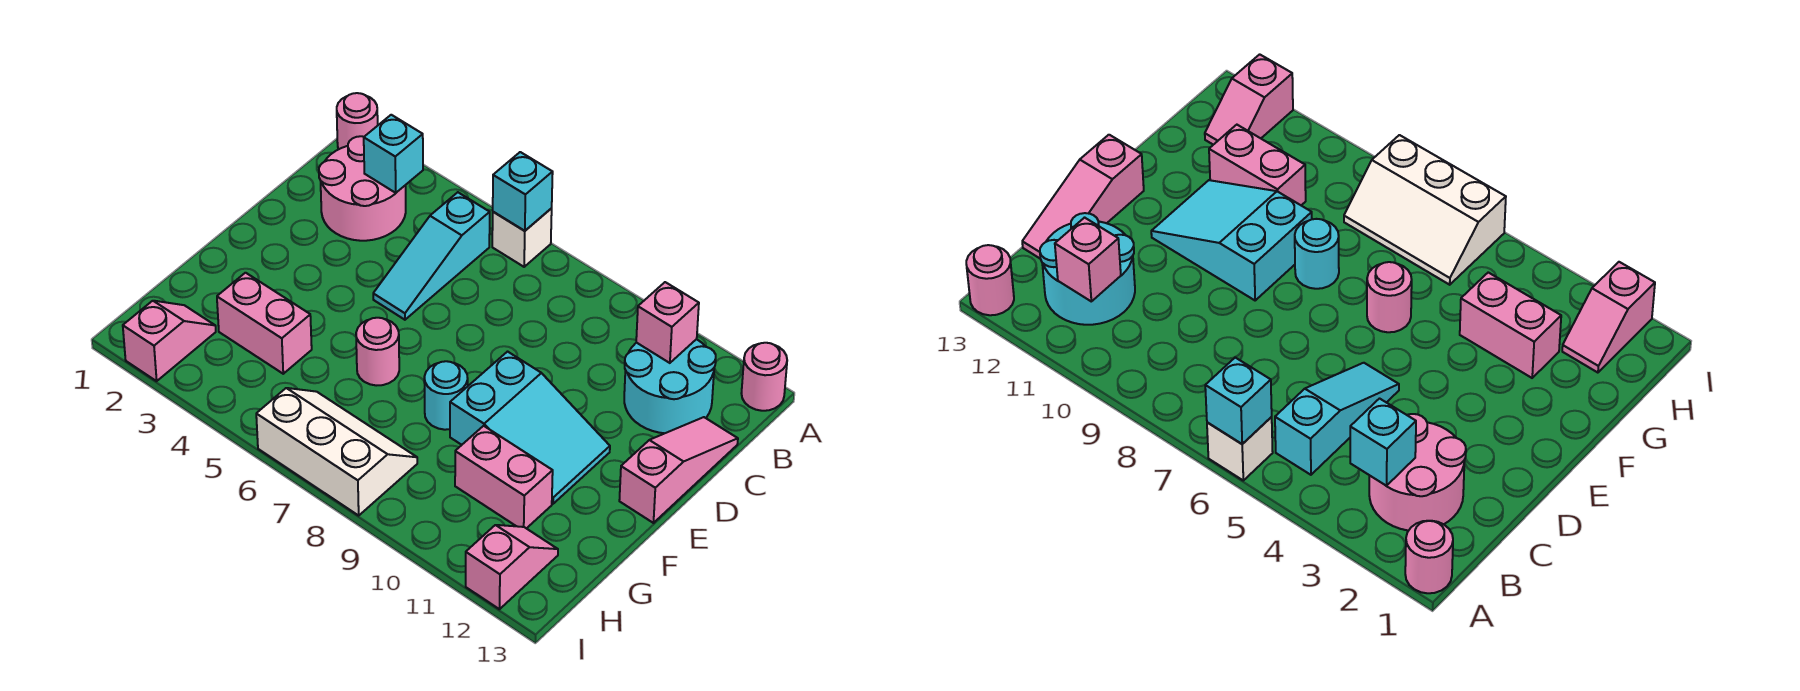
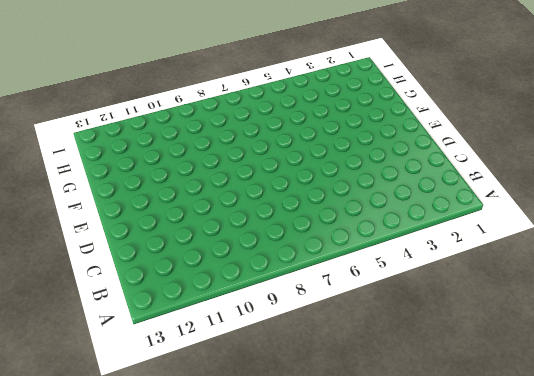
none -> pink round brick A1 level 1
none -> white brick A6 level 1
none -> pink round brick A13 level 1

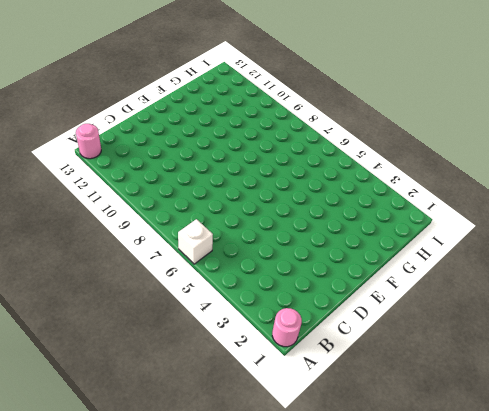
none -> pink round brick B2:C3 level 1
none -> cyan slope B5:D5 level 1 top B
none -> cyan round brick B11:C12 level 1

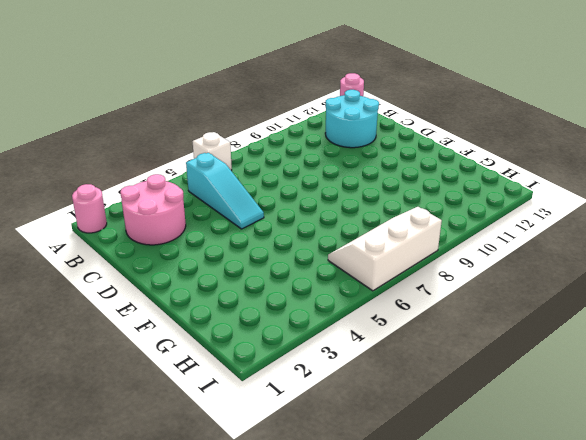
none -> pink slope C13:E13 level 1 top E
none -> cyan slope E9:F11 level 1 top 9
none -> pink round brick F6 level 1

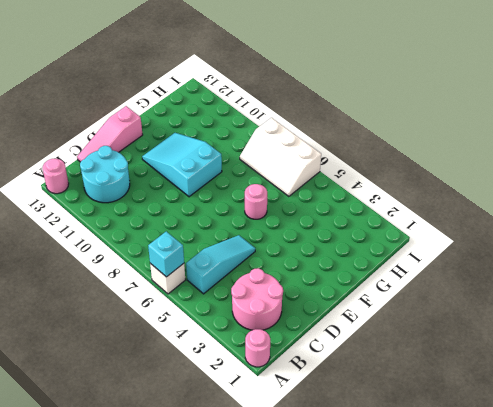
none -> cyan round brick F8 level 1
none -> pink brick G3:G4 level 1
none -> pink brick G10:G11 level 1

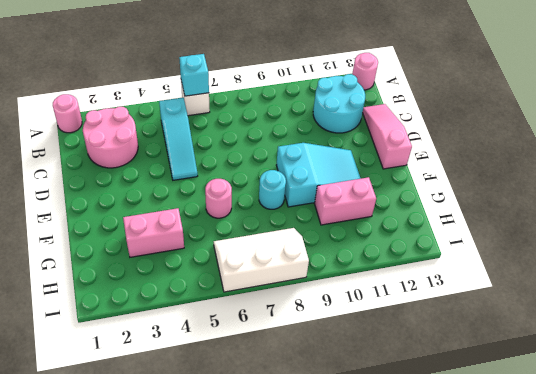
none -> pink slope H2:I2 level 1 top I
none -> pink slope H12:I12 level 1 top I
none -> cyan brick B3 level 2

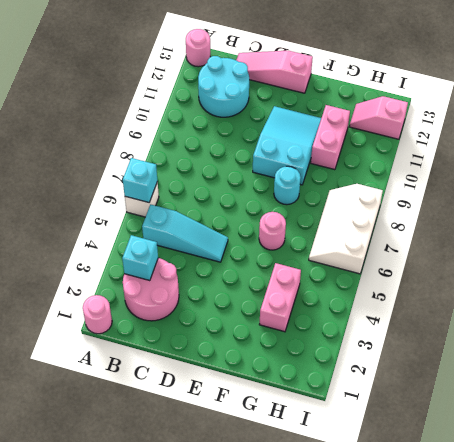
none -> pink slope H2:I2 level 1 top I
none -> pink brick B11 level 2

